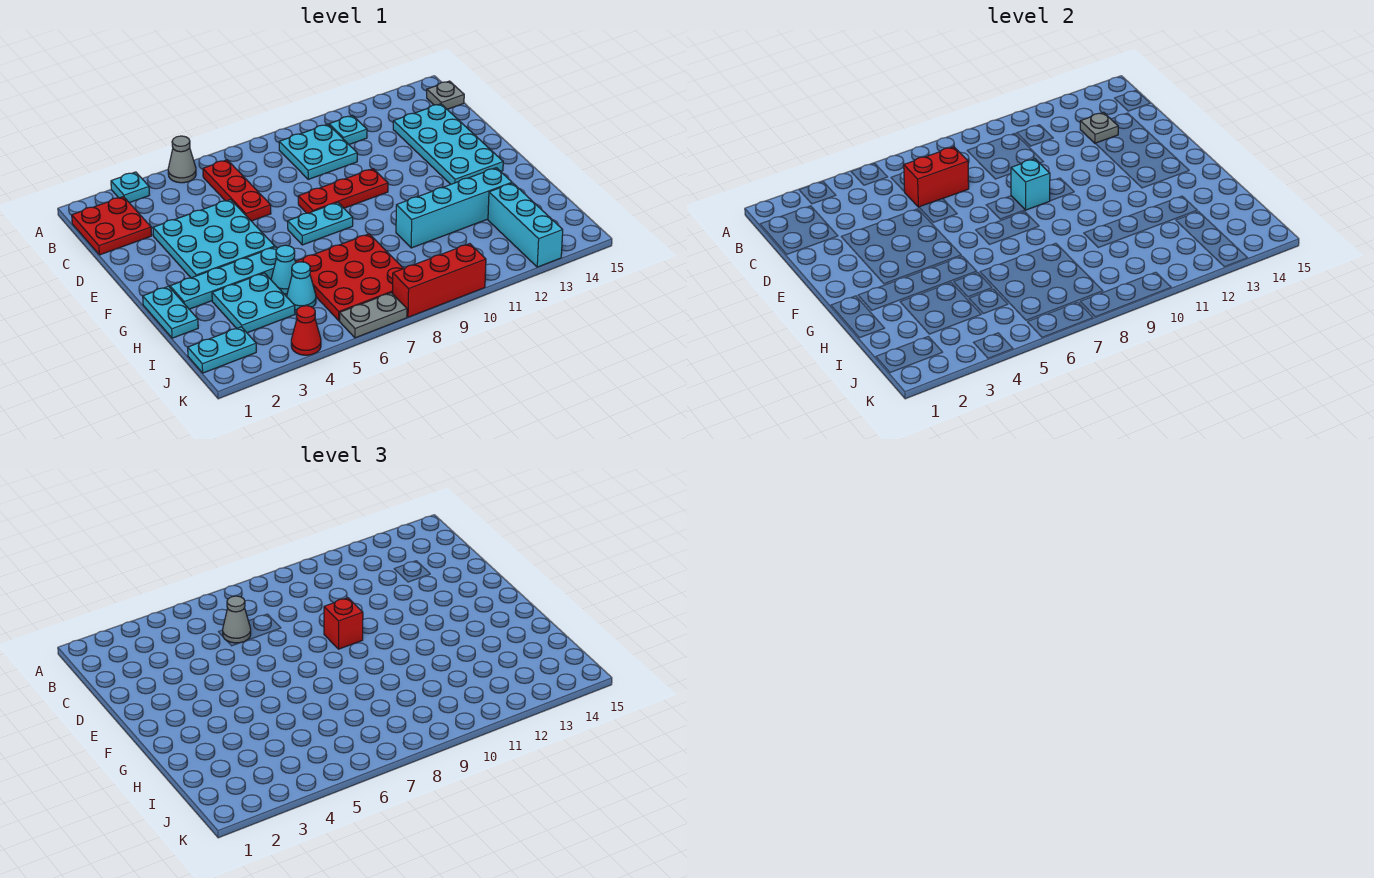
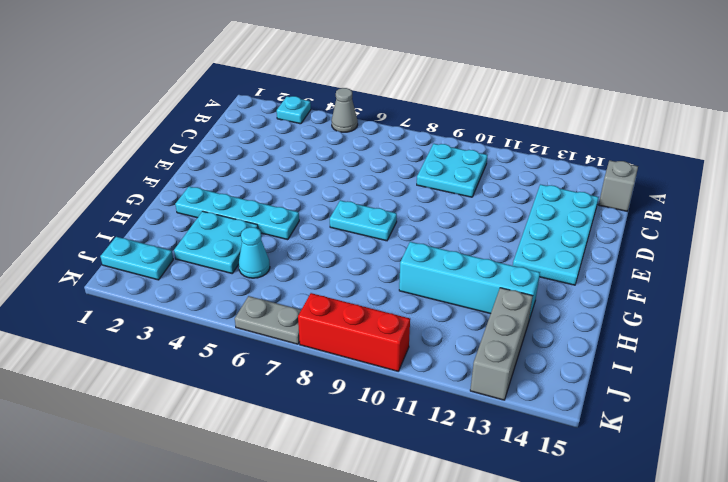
grey brick B15 level 1 -> grey plate B15 level 1
grey brick I13:K13 level 1 -> cyan brick I13:K13 level 1
none -> red plate B1:C2 level 1
none -> red plate B6:D6 level 1
none -> cyan plate B11 level 1

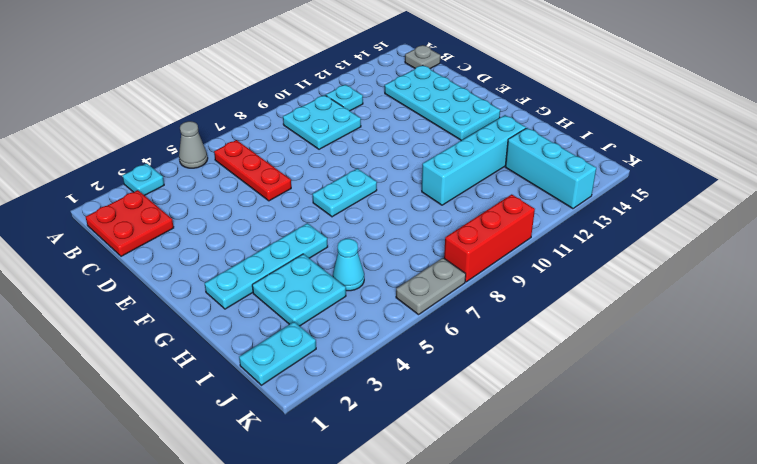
none -> cyan plate D3:F5 level 1
none -> red plate E8:E10 level 1
none -> cyan plate G1:H1 level 1

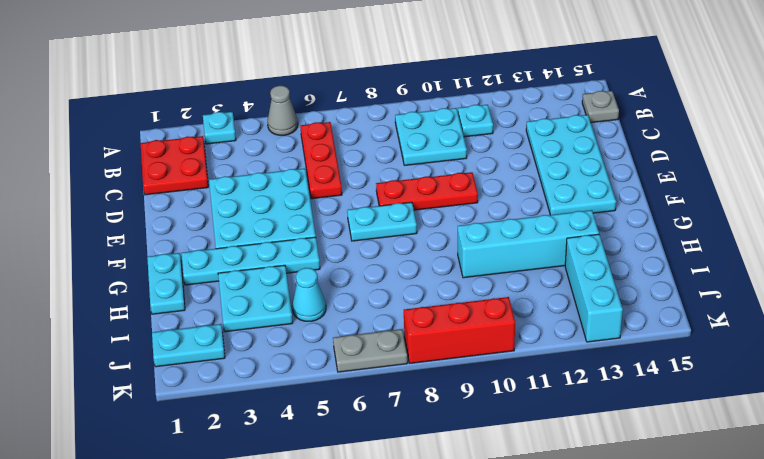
none -> cyan cone H5 level 1
none -> red plate H6:J8 level 1
none -> red cone K4 level 1

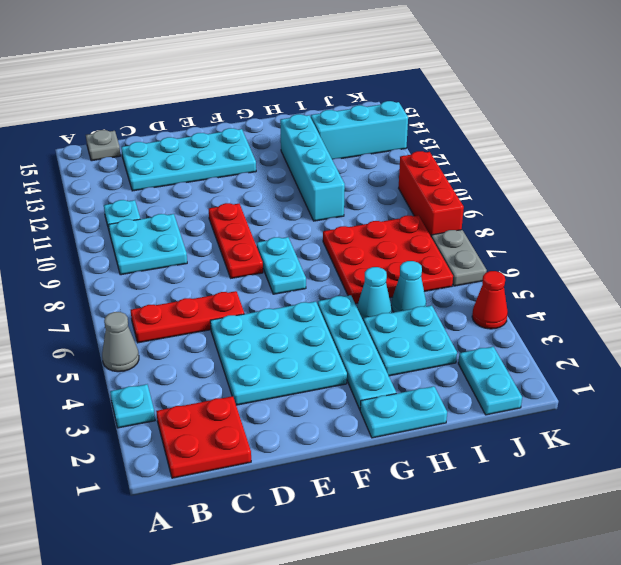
none -> red brick C6:C7 level 2
none -> grey plate C13 level 2
none -> cyan brick E9 level 2

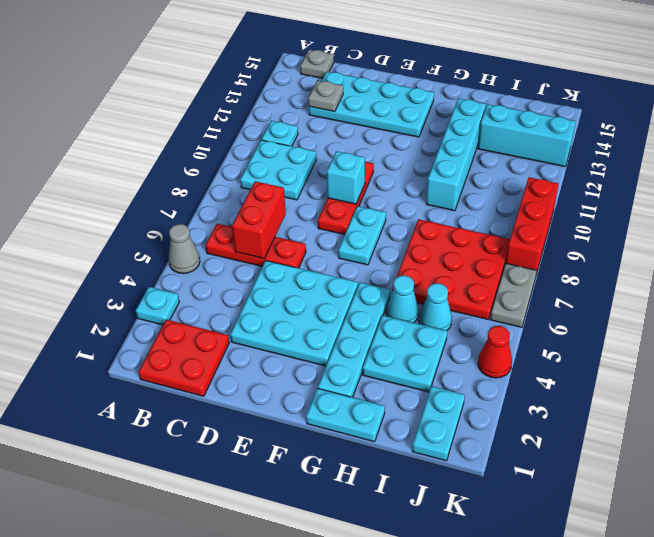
none -> grey cone C6 level 3
none -> red brick E9 level 3

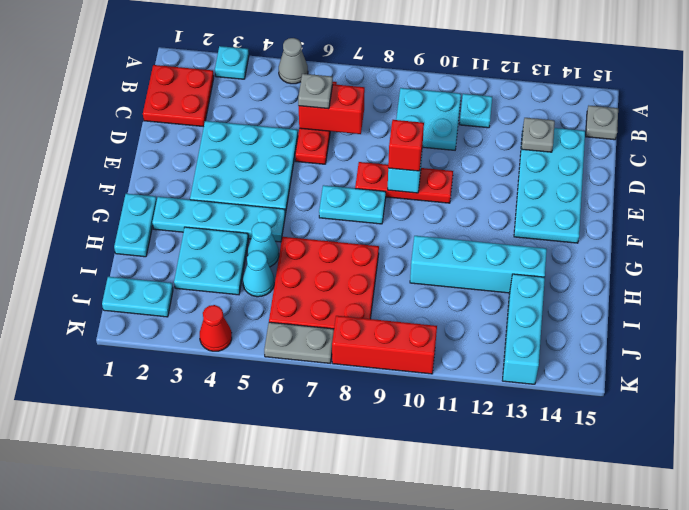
grey plate C6 level 3 -> grey cone C6 level 3

